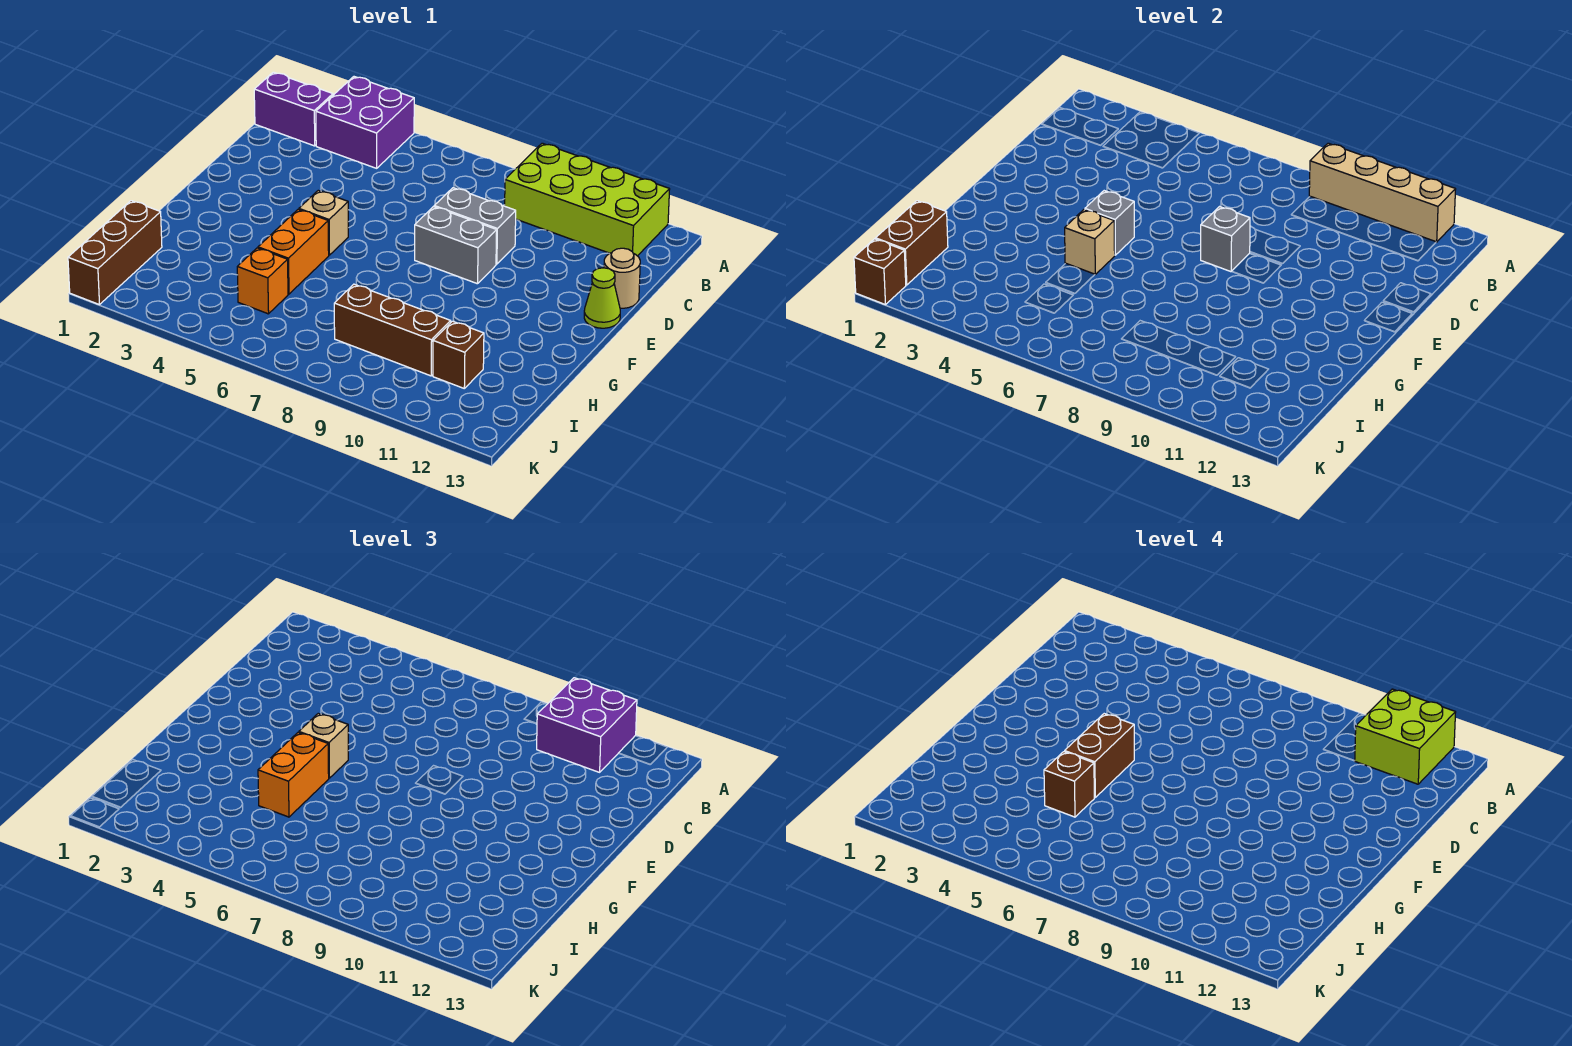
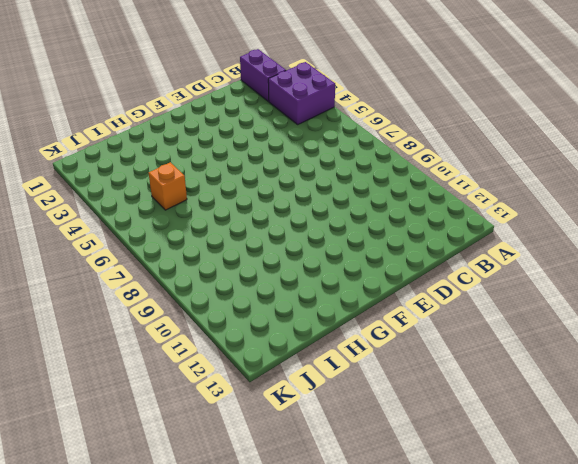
none -> lime brick A9:B12 level 1
none -> grey brick D8:D9 level 1
none -> tan round brick D13 level 1

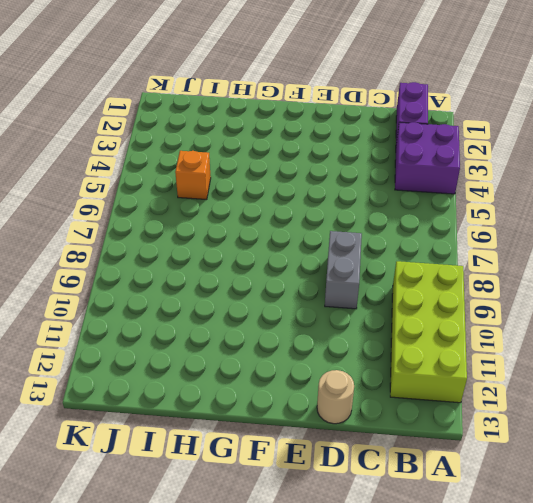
none -> grey brick E8:E9 level 1
none -> lime cone E13 level 1
none -> tan brick F5 level 1

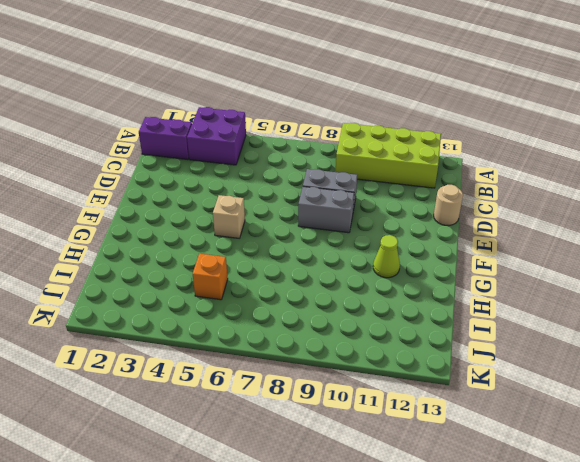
lime cone G11 level 1 -> lime cone E13 level 1
none -> orange brick G5:H5 level 1
none -> brown brick I1:K1 level 1
none -> brown brick I8:I10 level 1

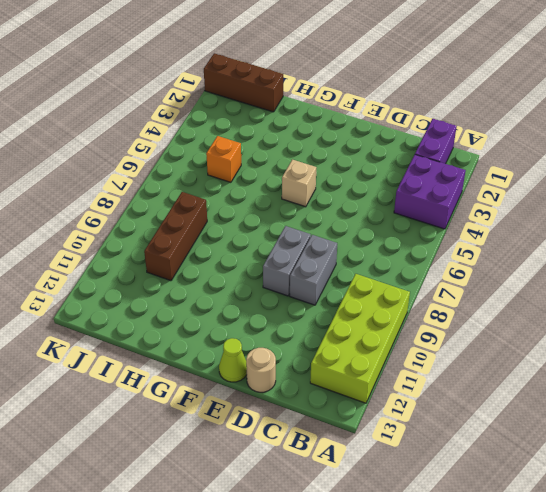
none -> orange brick G5:H5 level 1
none -> brown brick I11 level 1
none -> tan brick A9:A12 level 2

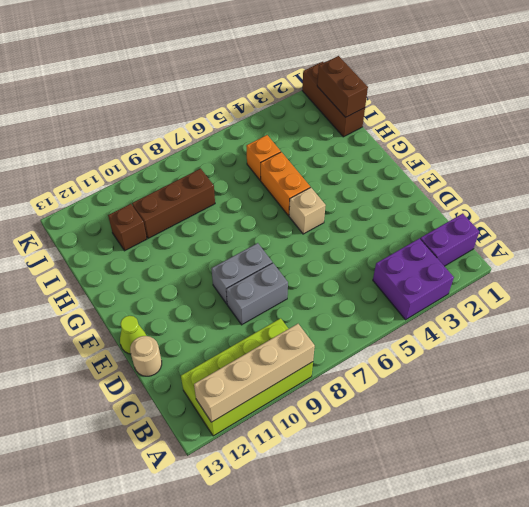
none -> grey brick E8 level 2
none -> grey brick F5 level 2
none -> tan brick G5 level 2

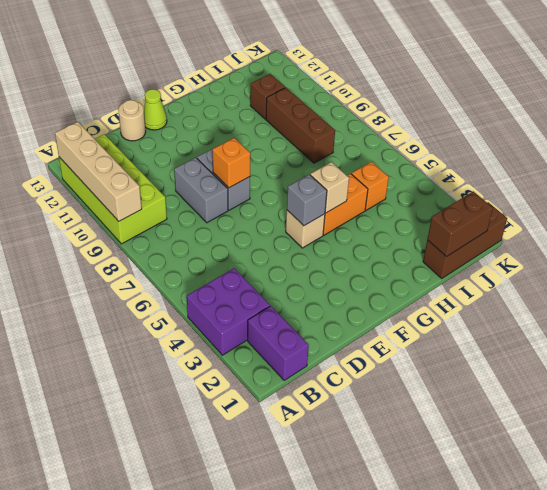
orange brick E8 level 2 -> grey brick E8 level 2
none -> brown brick K1 level 2
none -> purple brick A10:B11 level 3
none -> tan brick F5 level 3

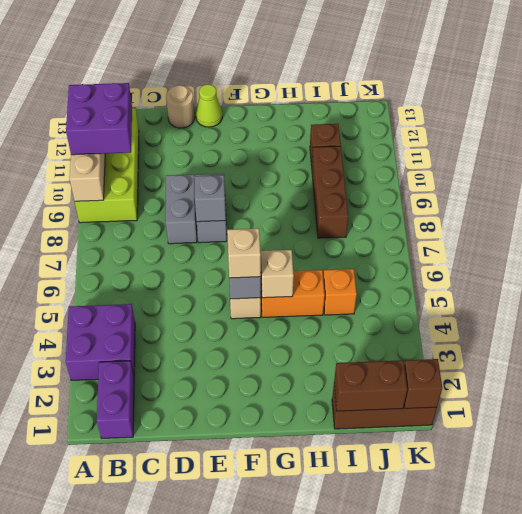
none -> orange brick G5:H5 level 3
none -> lime brick A11:B12 level 4
none -> brown brick F5:G5 level 4

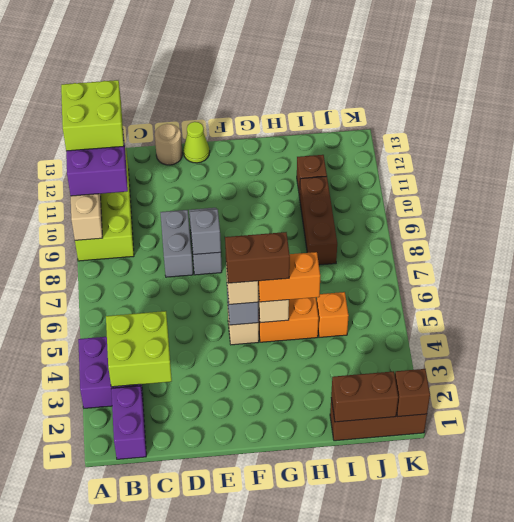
lime brick B3:C4 level 2 -> none
none -> brown brick H5 level 4

